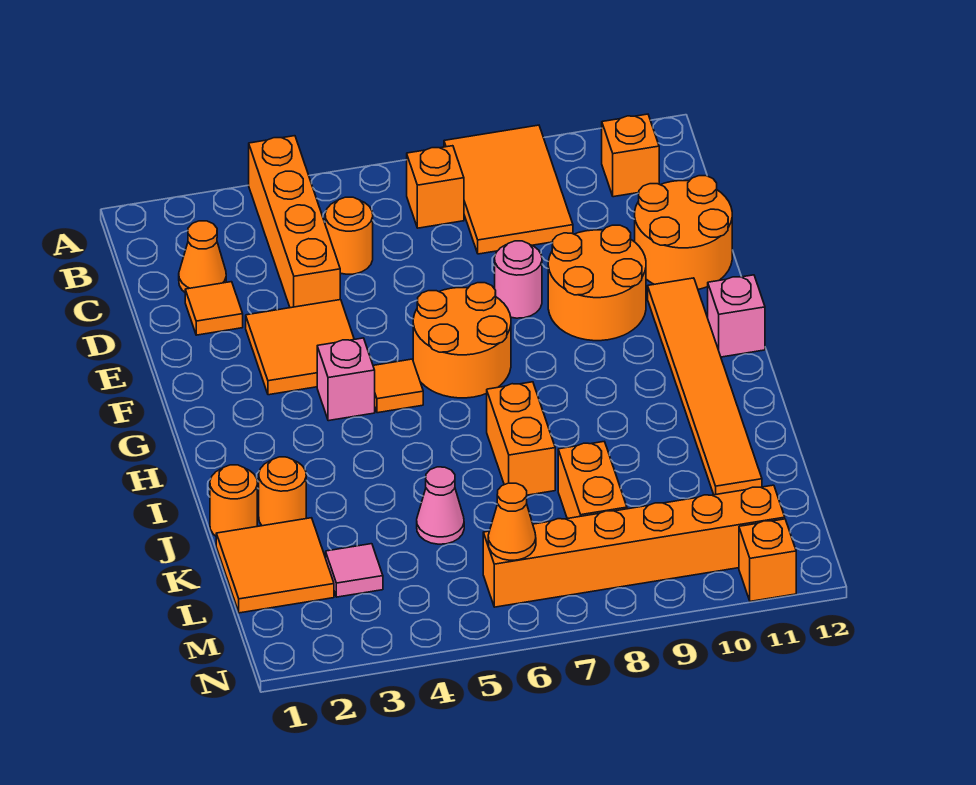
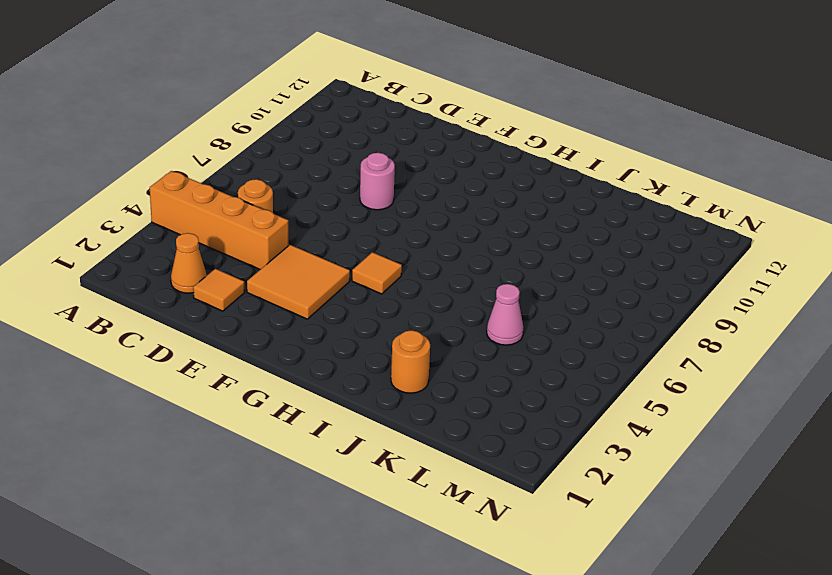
none -> orange tile A8:C9 level 1
none -> orange brick B7 level 1
none -> orange brick B11 level 1

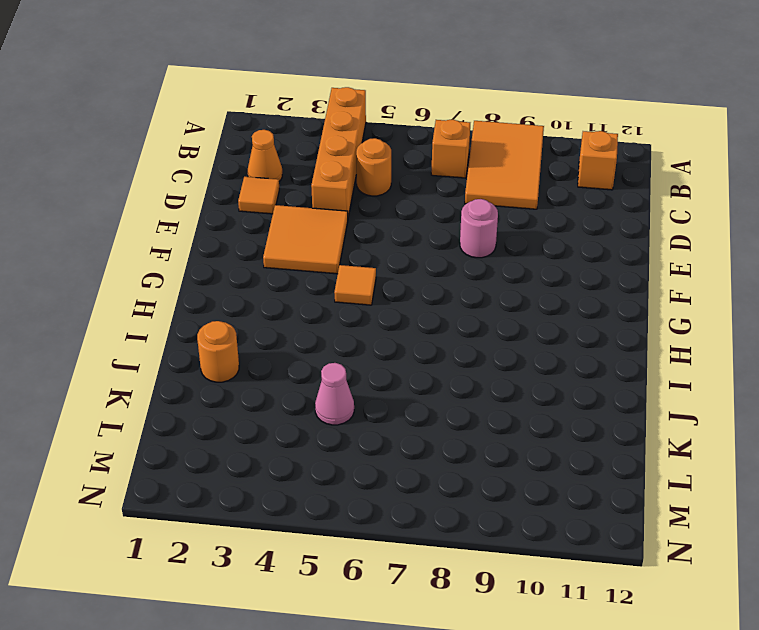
none -> orange round brick D11:E12 level 1
none -> orange round brick E9:F10 level 1
none -> orange round brick F6:G7 level 1

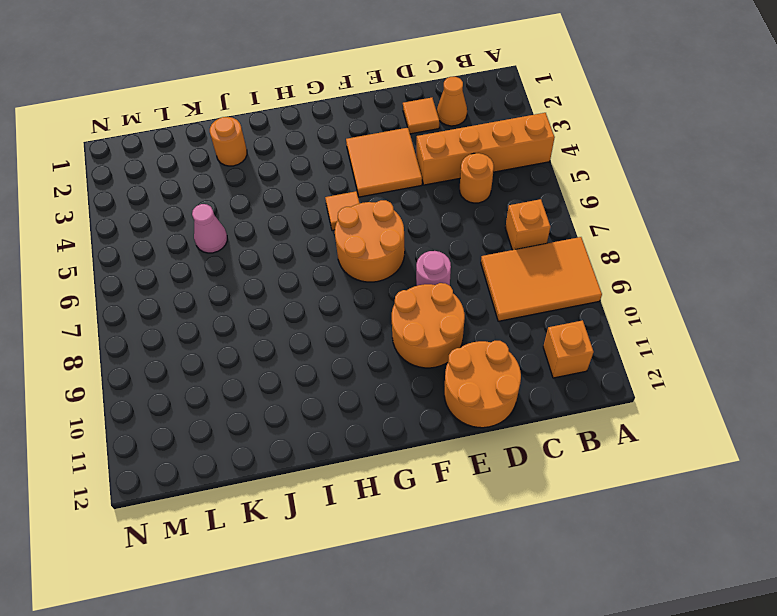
none -> orange tile F11:K11 level 1
none -> pink brick G4 level 1
none -> pink brick G12 level 1

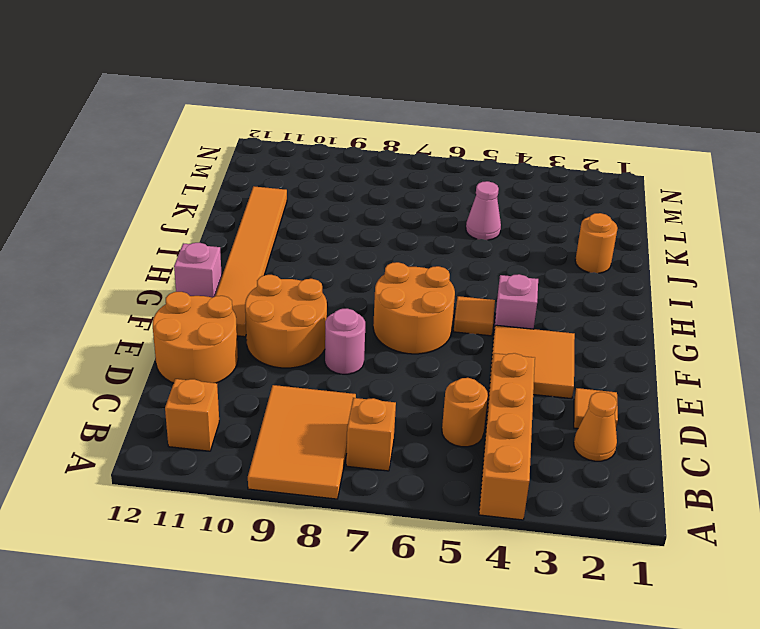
none -> orange brick I7:J7 level 1
none -> orange round brick J1 level 1
none -> orange tile K1:L2 level 1

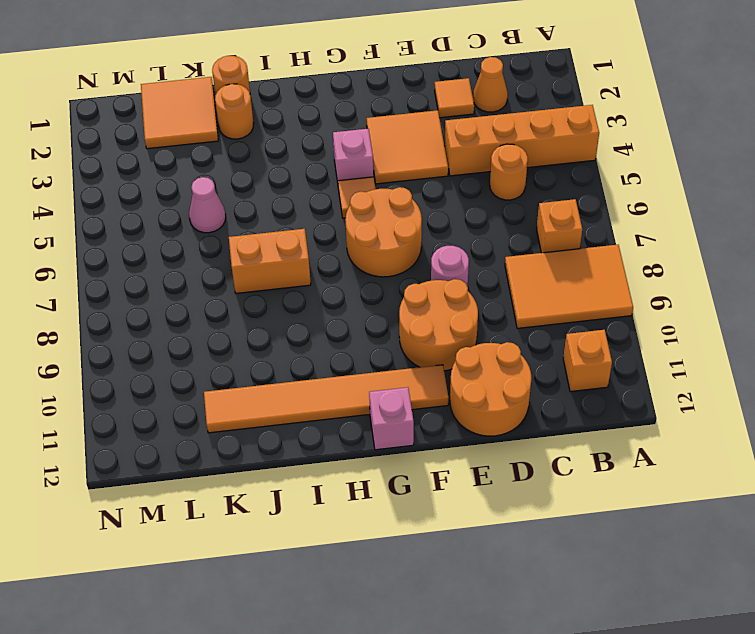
none -> orange brick K8:L8 level 1
none -> pink tile L3 level 1
none -> orange brick M6:M11 level 1

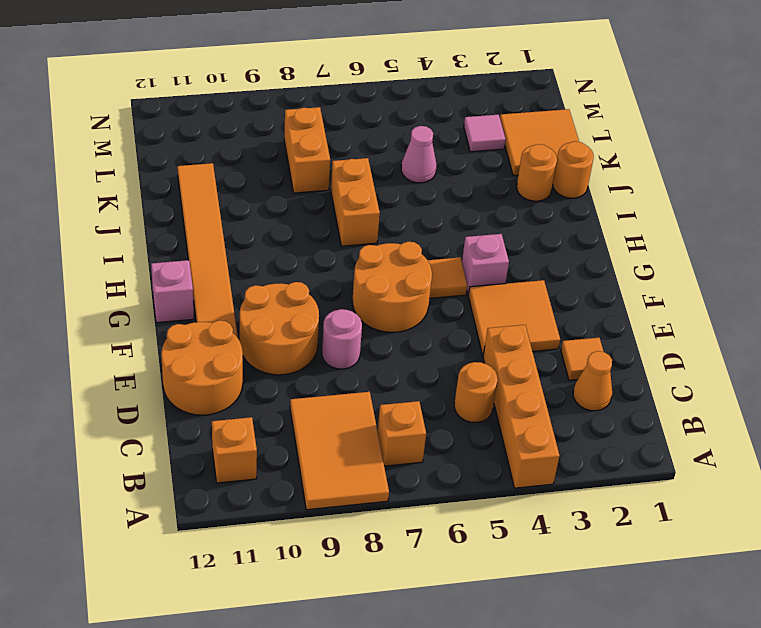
none -> orange brick M6:M11 level 1
none -> orange brick N11 level 1
none -> orange cone M6 level 2

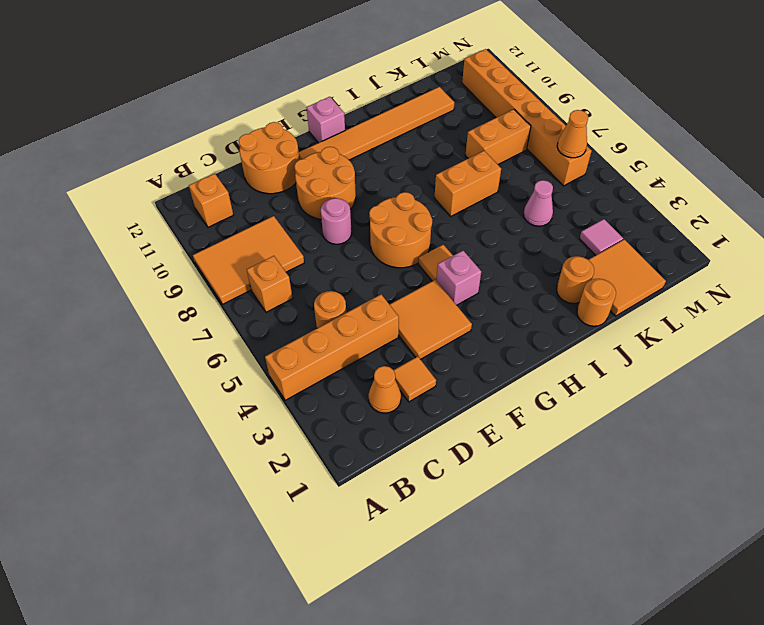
none -> orange brick N11 level 1

